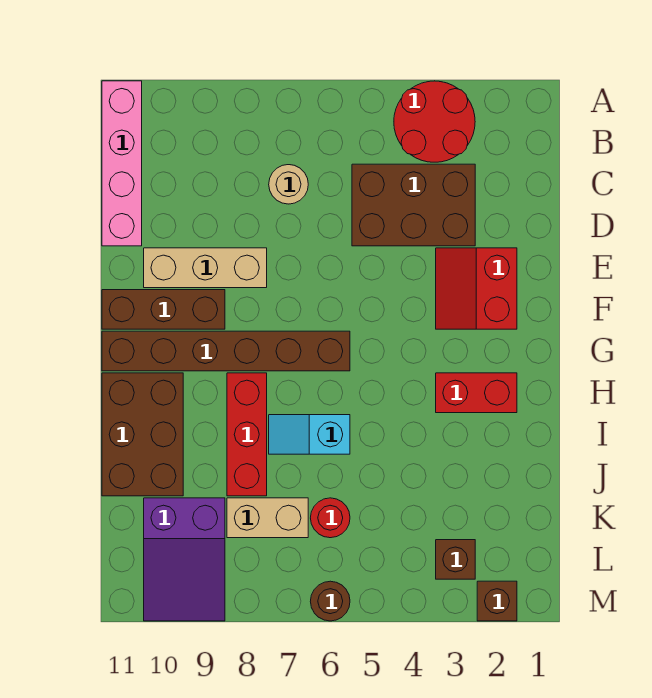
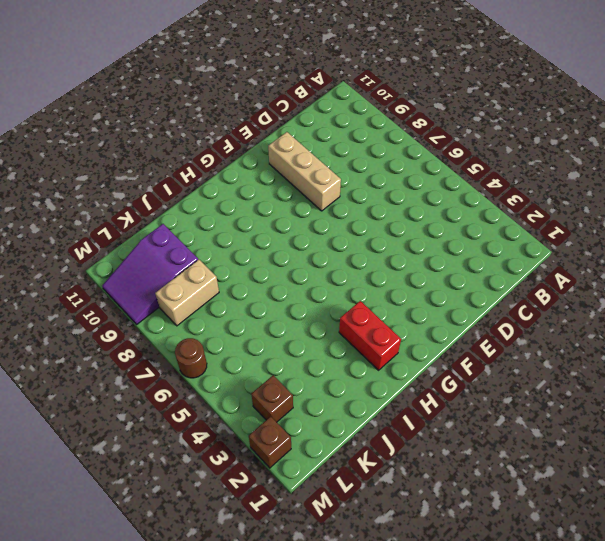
tan brick K8:L8 level 1 -> tan brick K7:K8 level 1
none -> red round brick A3:B4 level 1
none -> pink brick A11:D11 level 1
none -> brown brick C3:D5 level 1

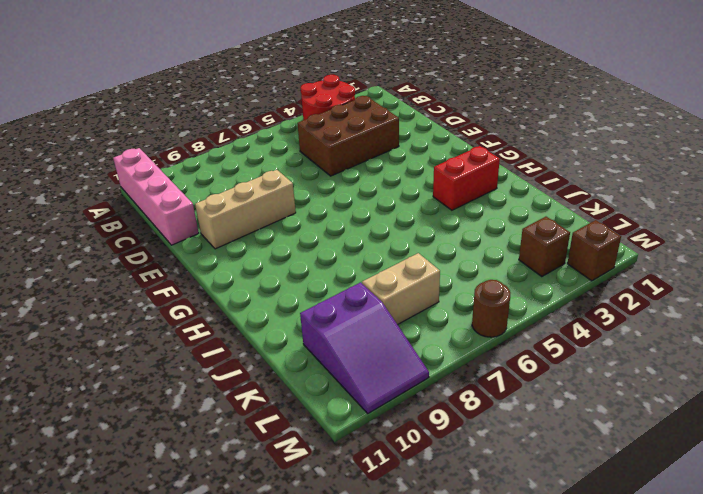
none -> tan round brick C7 level 1
none -> red slope E2:F3 level 1 top 2
none -> brown brick F9:F11 level 1

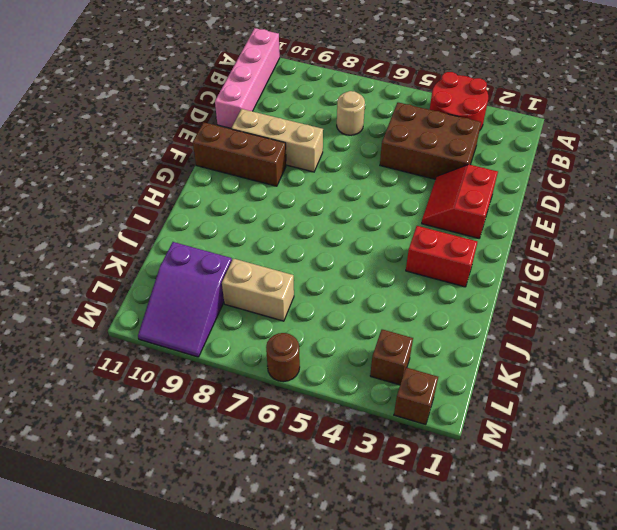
none -> brown brick G6:G11 level 1
none -> red brick H8:J8 level 1
none -> brown brick H10:J11 level 1

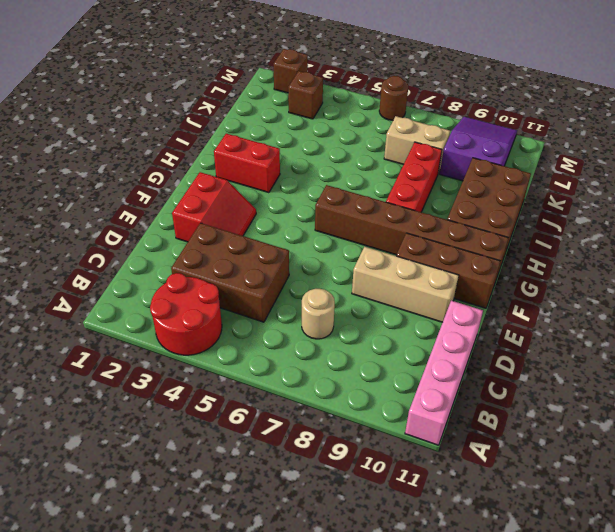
none -> cyan slope I6:I7 level 1 top 6
none -> red round brick K6 level 1

